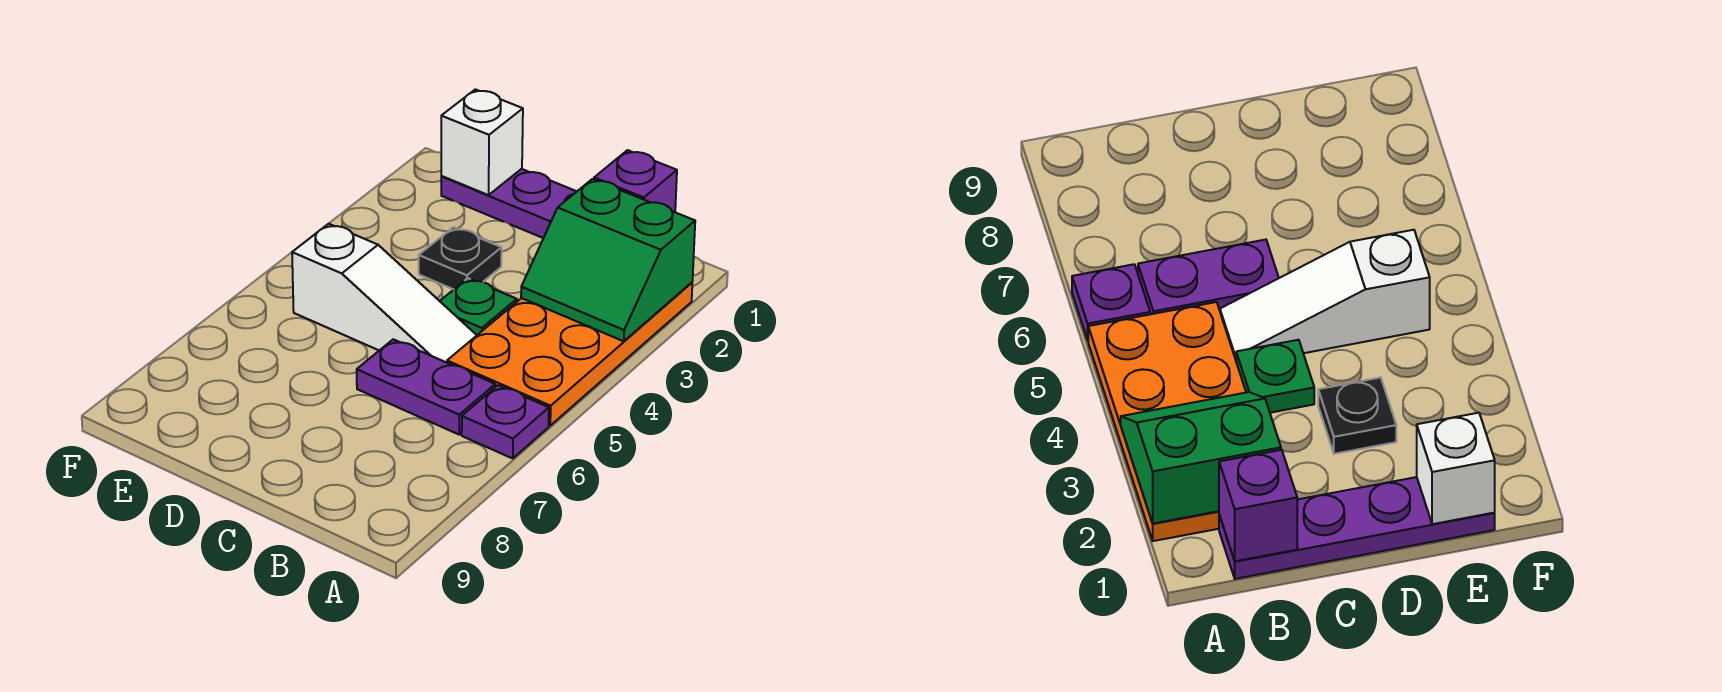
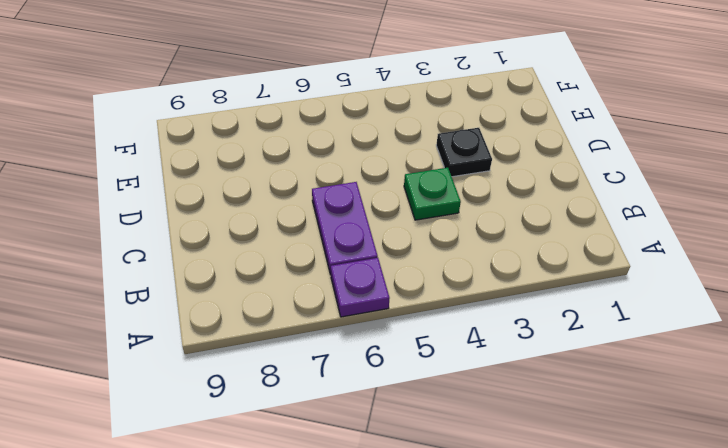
none -> orange plate A2:B5 level 1
none -> purple plate B1:E1 level 1

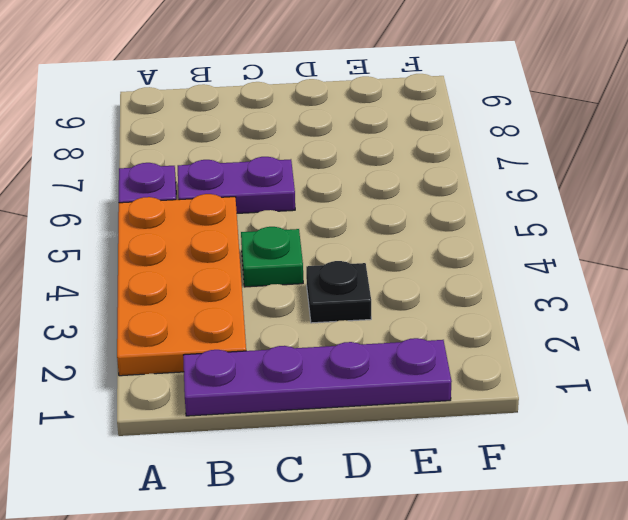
none -> white slope C5:E5 level 1 top E
none -> green slope A2:B3 level 2 top 2

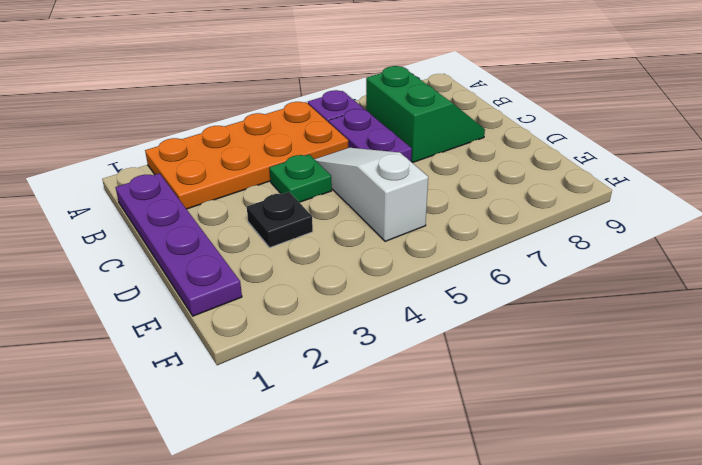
green slope B7:C8 level 1 top 7 -> green slope A2:B3 level 2 top 2
none -> purple brick B1 level 2
none -> white brick E1 level 2

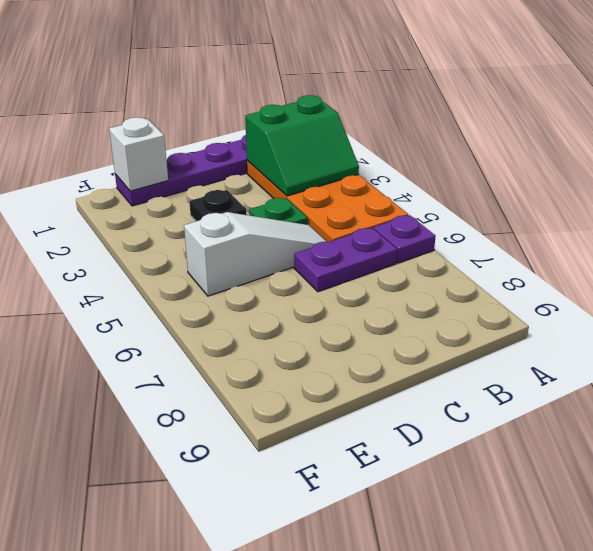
none -> purple brick B1 level 2

